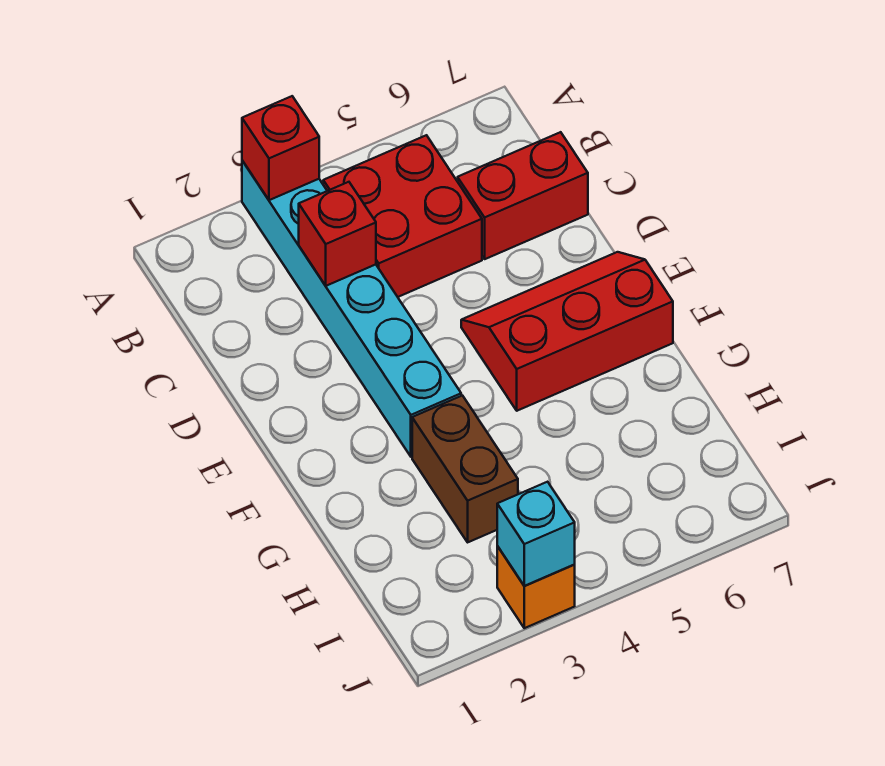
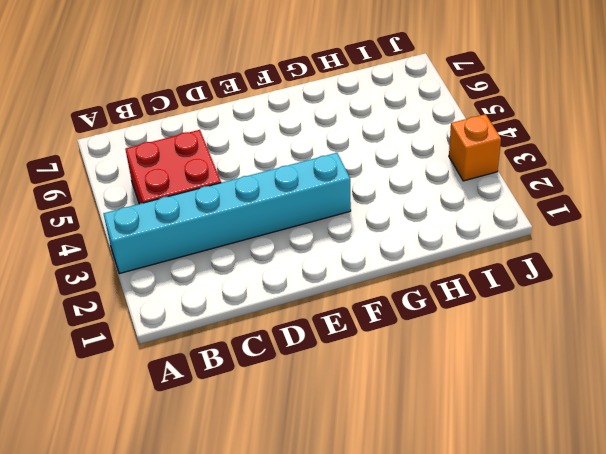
none -> red brick C6:C7 level 1
none -> red slope E5:F7 level 1 top F

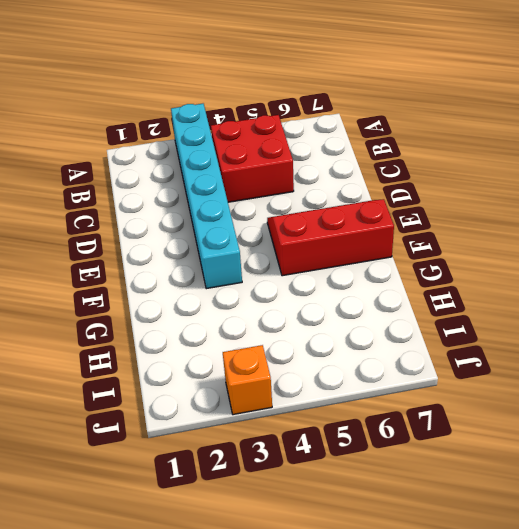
none -> red brick C6:C7 level 1
none -> brown brick G3:H3 level 1

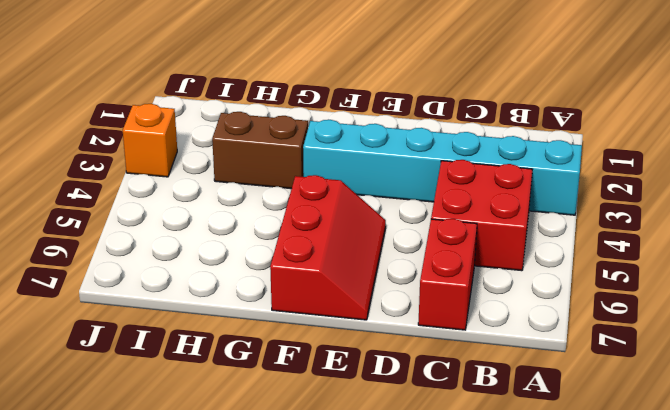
none -> red brick A3 level 2
none -> red brick C3 level 2

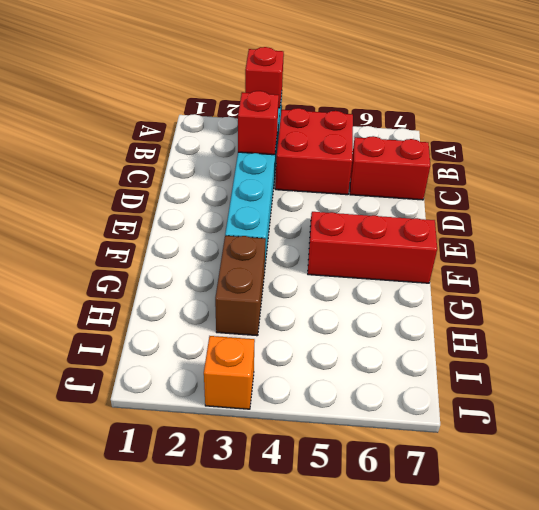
none -> cyan brick J3 level 2

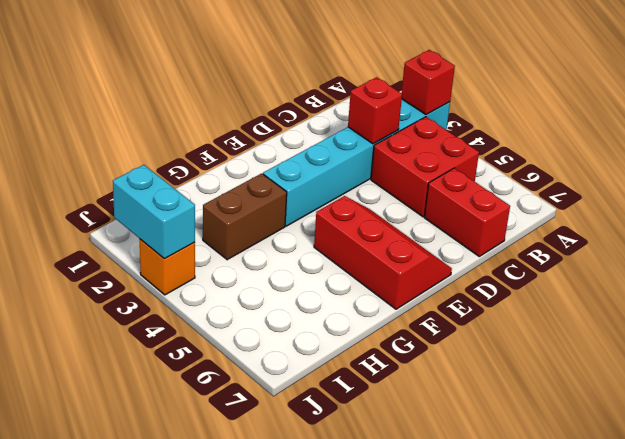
cyan brick J2:J3 level 2 -> cyan brick J3 level 2

